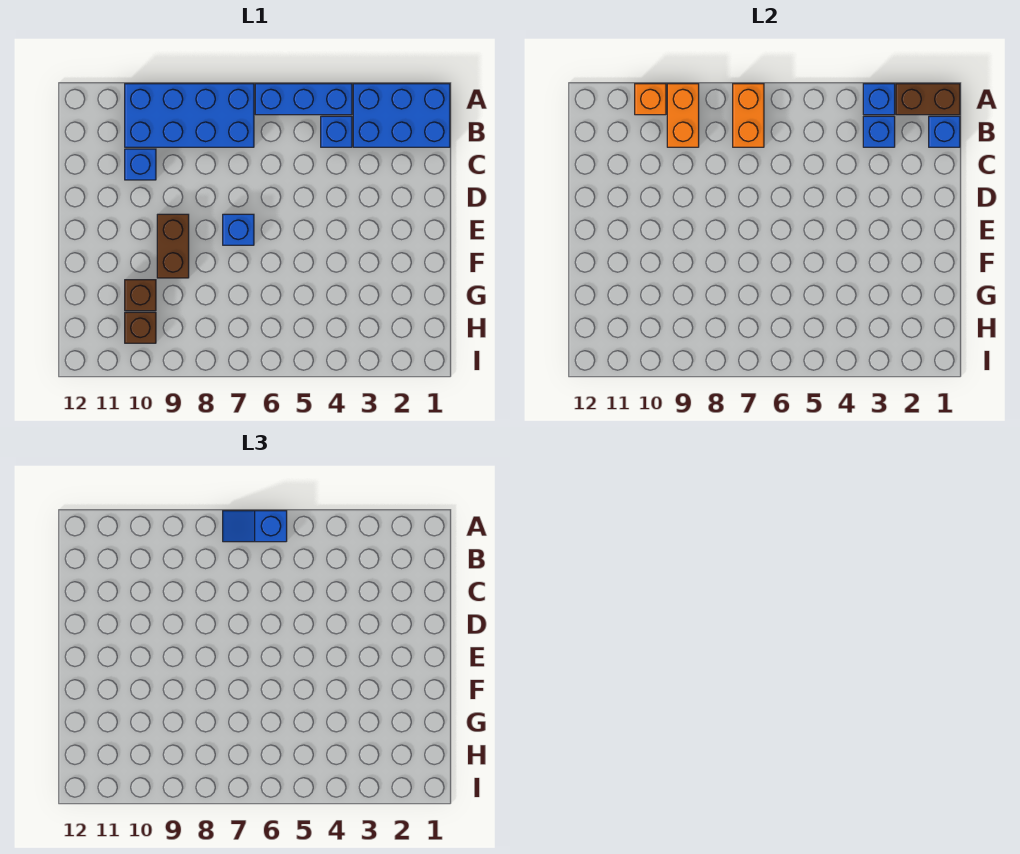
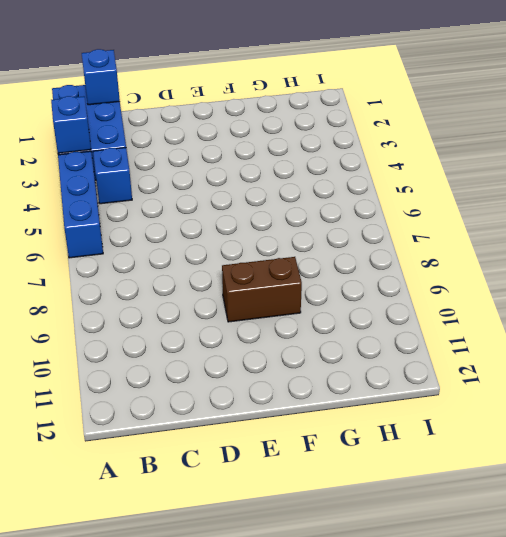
none -> blue brick A7:B10 level 1
none -> blue brick C10 level 1
none -> blue brick E7 level 1

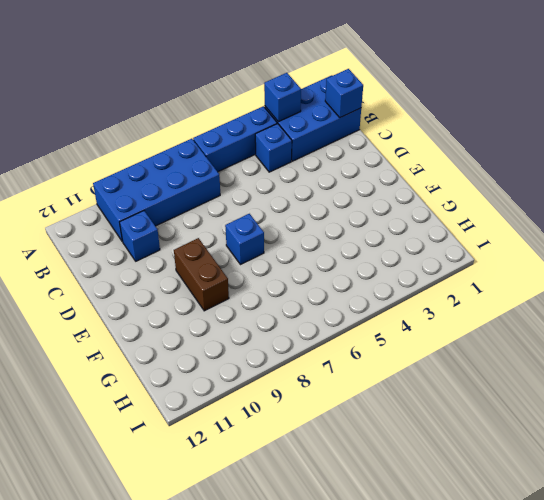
none -> brown brick G10 level 1
none -> brown brick H10 level 1
none -> brown brick A1:A2 level 2

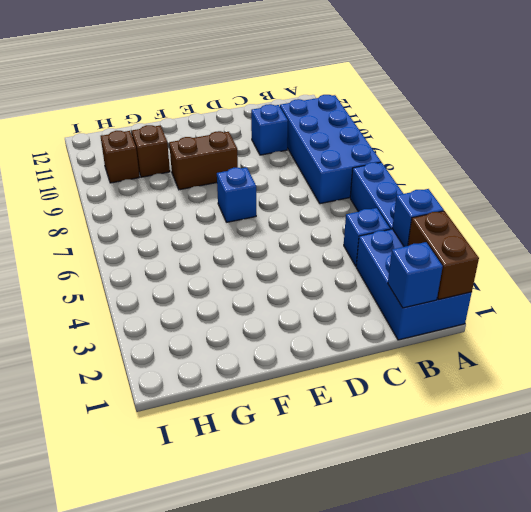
none -> orange brick A7:B7 level 2
none -> orange brick A9:B9 level 2
none -> orange brick A10 level 2

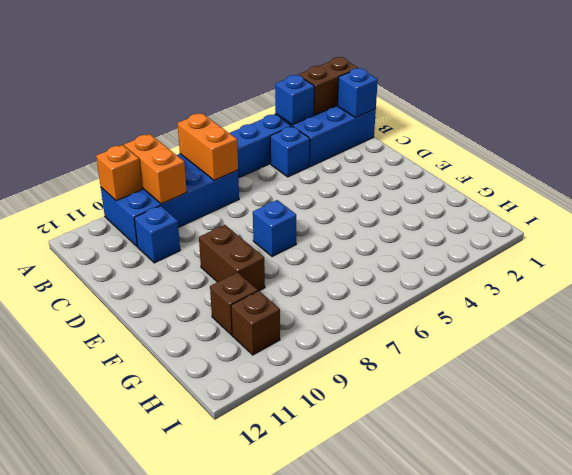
none -> blue brick B3 level 2
none -> blue slope A6:A7 level 3 top 6

